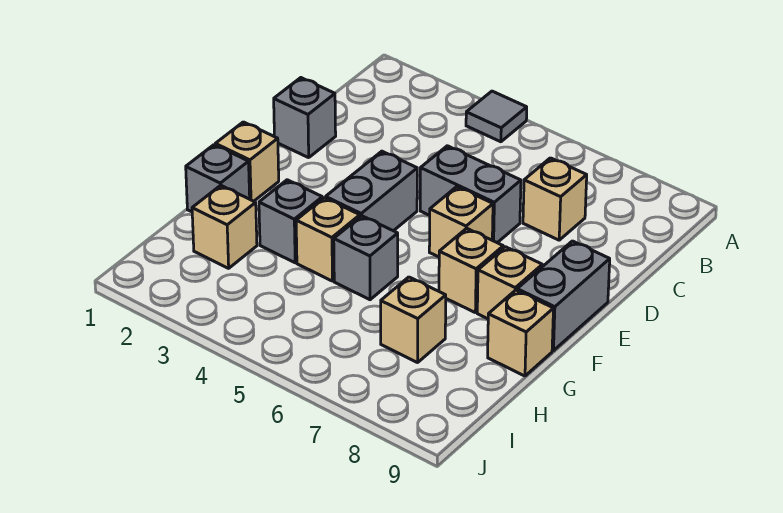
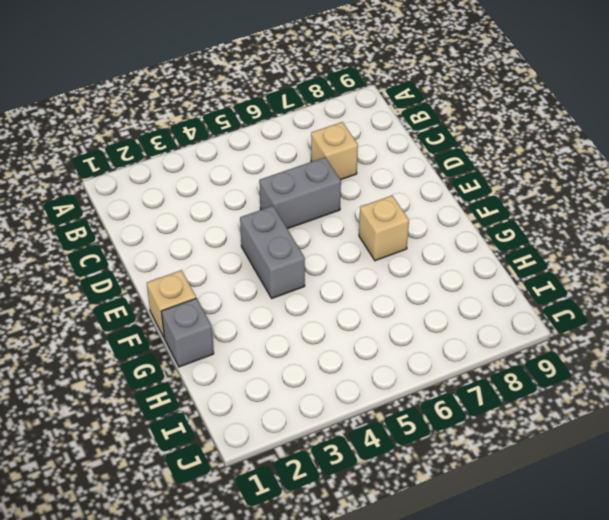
none -> grey tile A4 level 1
none -> grey brick D1 level 1
none -> tan brick E6 level 1

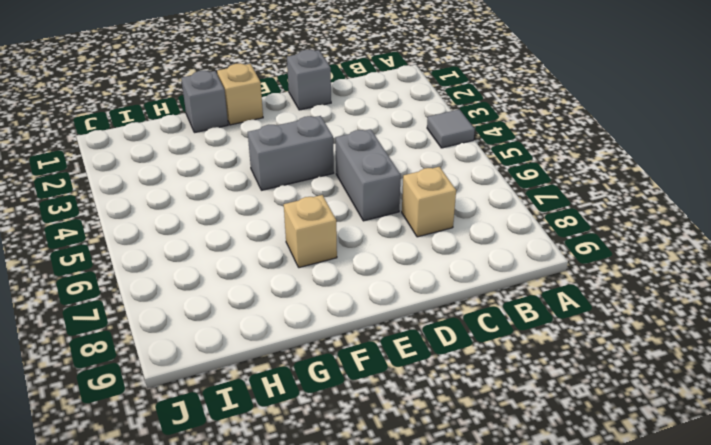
none -> tan brick E6 level 1
none -> grey brick E9:F9 level 1
none -> tan brick F8 level 1

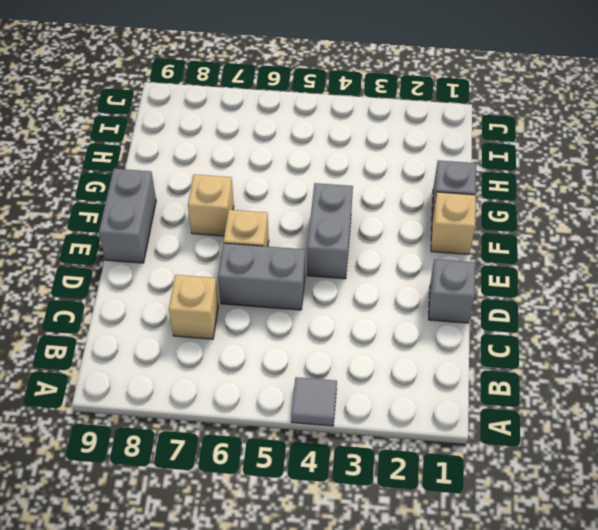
none -> tan brick F8 level 1
none -> grey brick G3 level 1
none -> tan brick G4 level 1

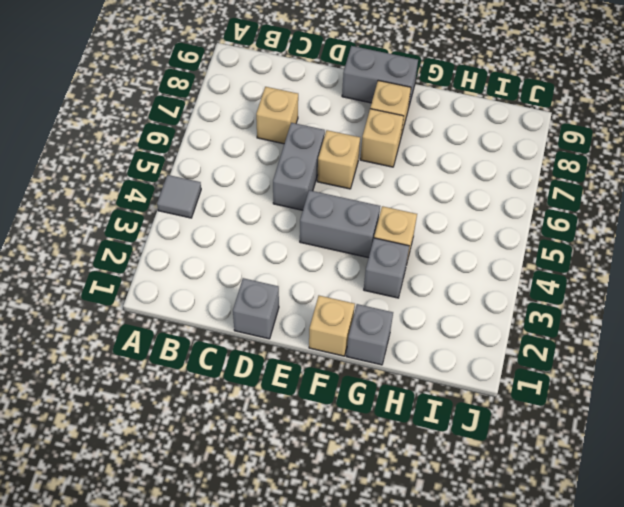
none -> grey brick G5 level 1
none -> tan brick G9 level 1
none -> tan brick H2 level 1

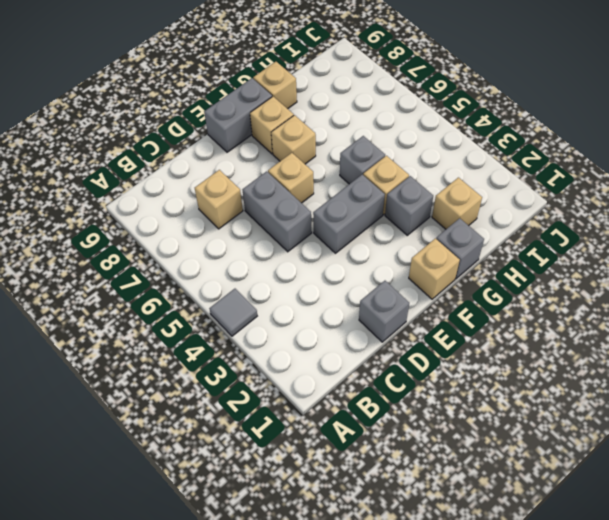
none -> tan brick H7 level 1

